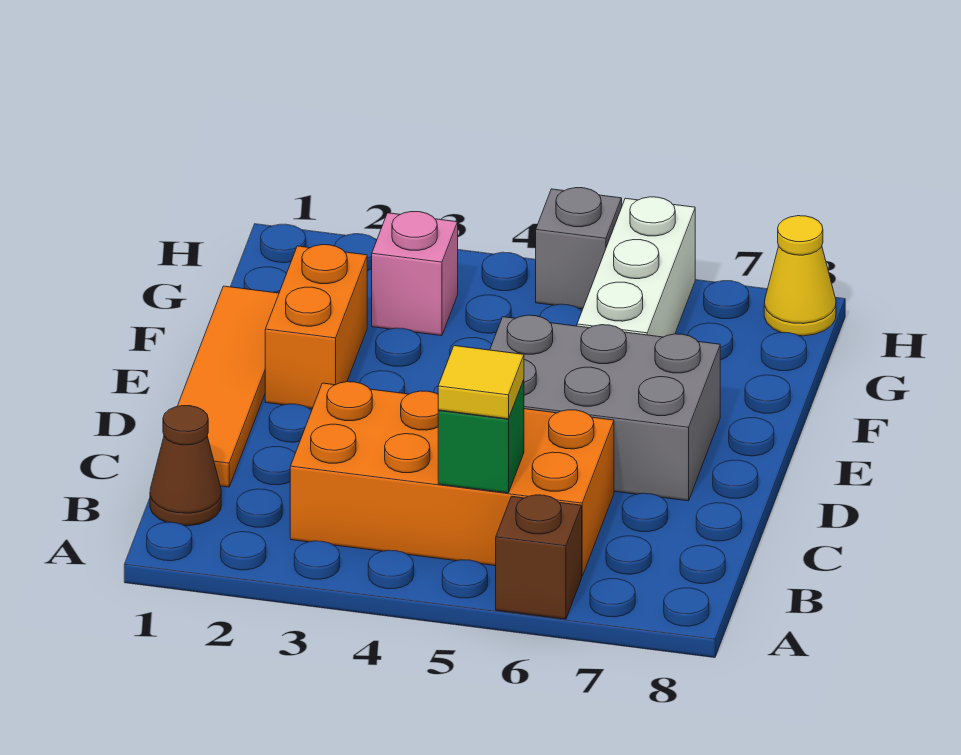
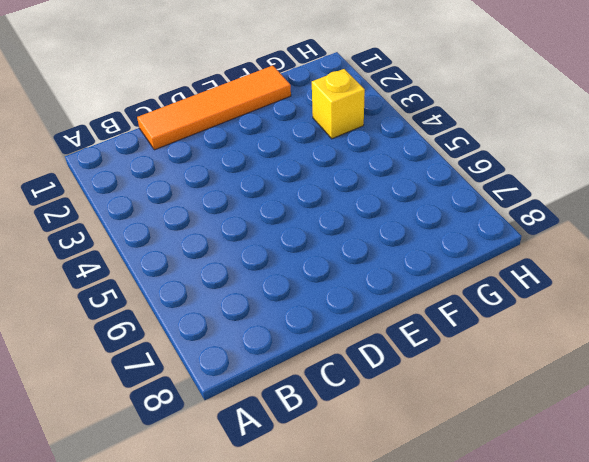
yellow brick G3 level 1 -> pink brick G3 level 1
none -> brown brick A6 level 1
none -> brown cone B1 level 1
none -> orange brick B3:C6 level 1

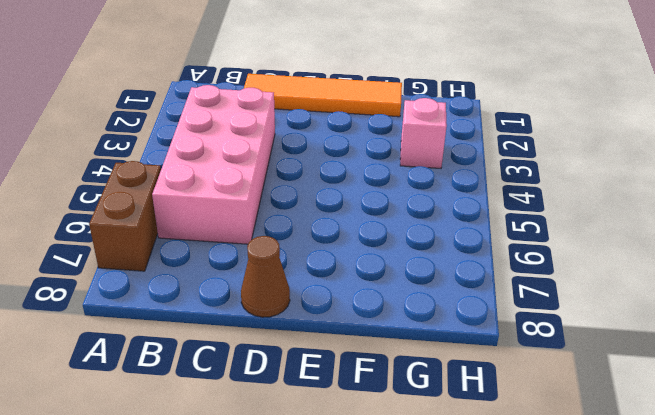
brown brick A6:A7 level 1 -> brown brick A6 level 1
pink brick B3:C6 level 1 -> orange brick B3:C6 level 1
brown cone D8 level 1 -> brown cone B1 level 1
none -> grey brick D5:E7 level 1
none -> orange brick E2:F2 level 1
none -> white brick F6:H6 level 1

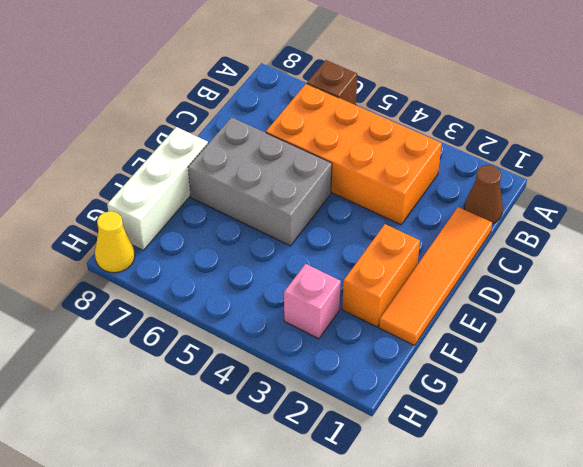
white brick E8:G8 level 1 -> white brick F6:H6 level 1
none -> grey brick H5 level 1
none -> green brick B5 level 2
none -> yellow tile B5 level 3

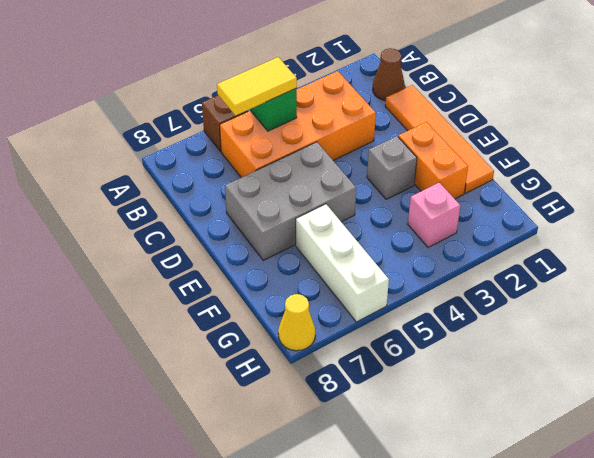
yellow tile B5:B6 level 3 -> yellow tile B5 level 3
grey brick E3 level 1 -> grey brick H5 level 1

